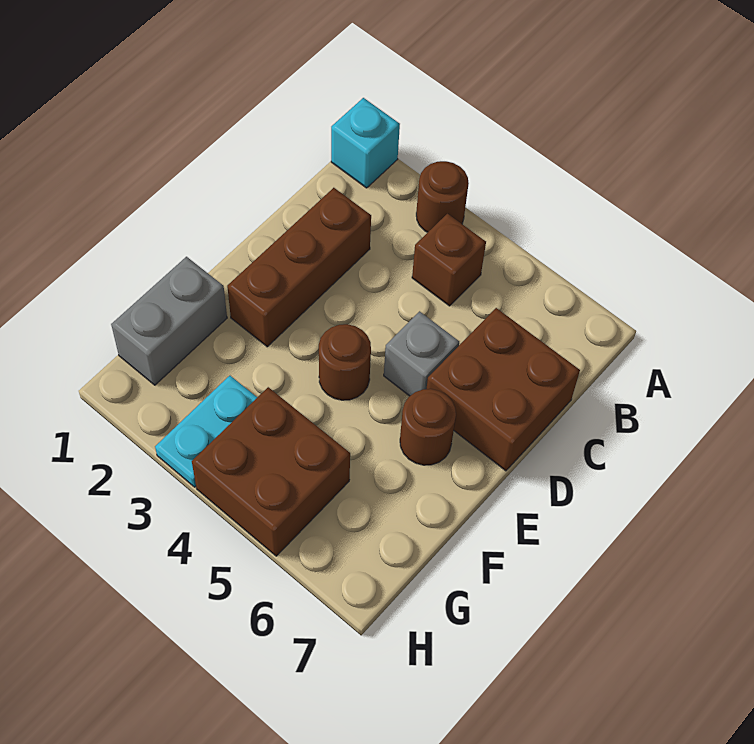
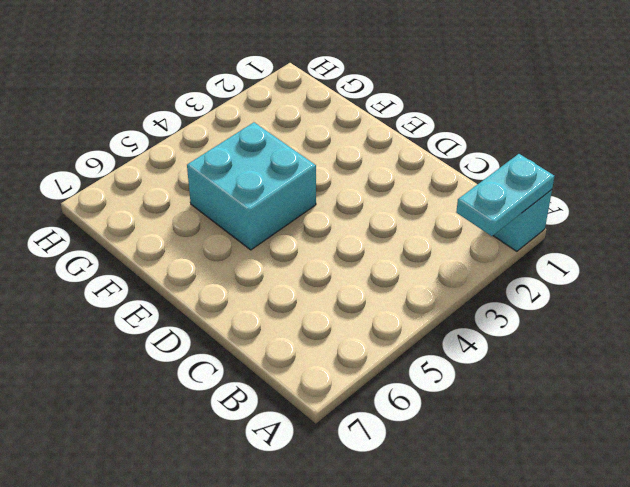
cyan plate A1:A2 level 2 -> cyan plate G3:H3 level 1
cyan brick E4:F5 level 1 -> brown round brick E4 level 1
none -> brown round brick A3 level 1
none -> brown brick B4 level 1

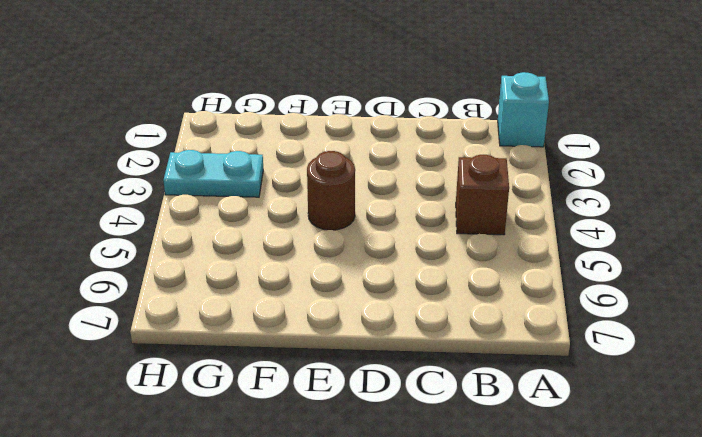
none -> brown round brick A3 level 1
none -> brown brick C2:E2 level 1

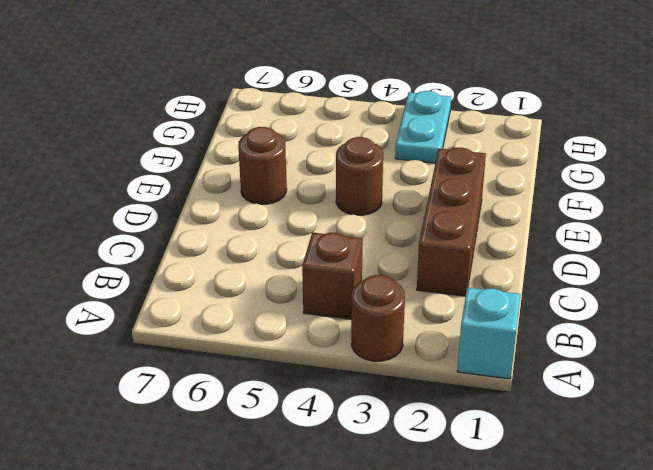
none -> brown brick C6:D7 level 1
none -> grey brick D5 level 1

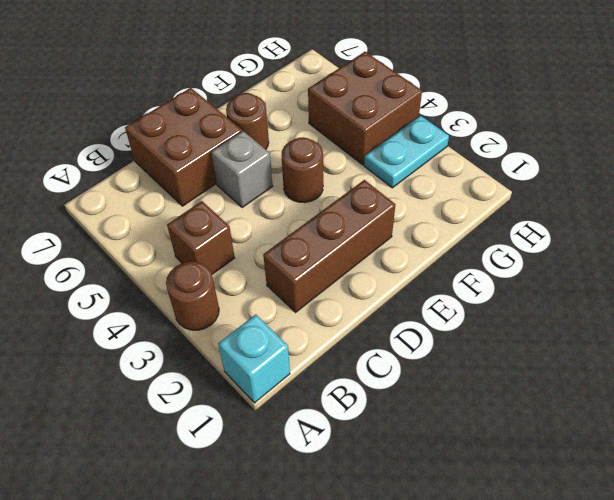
none -> grey brick F1:G1 level 1

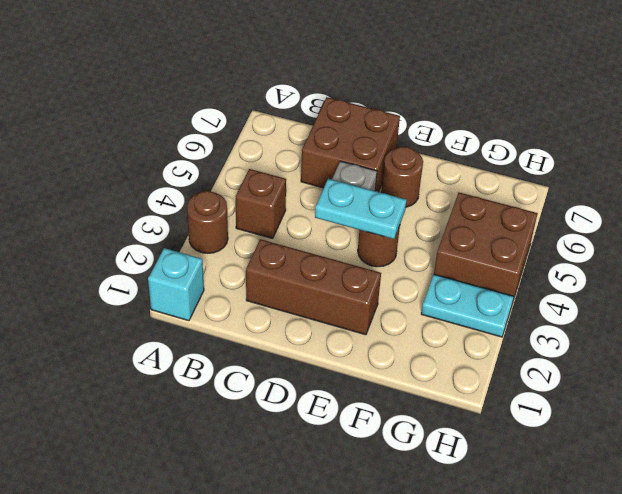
cyan plate D4:E4 level 2 -> none
none -> grey brick F1:G1 level 1

